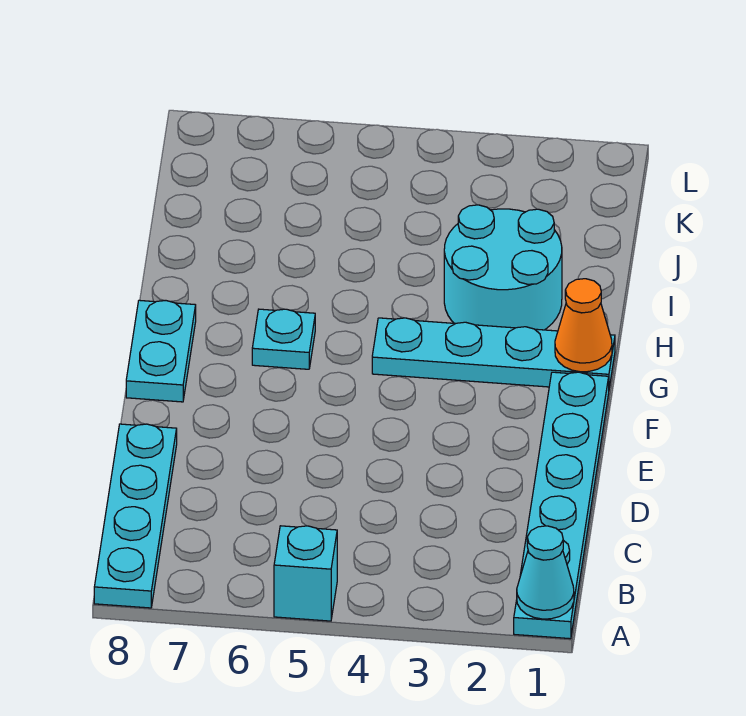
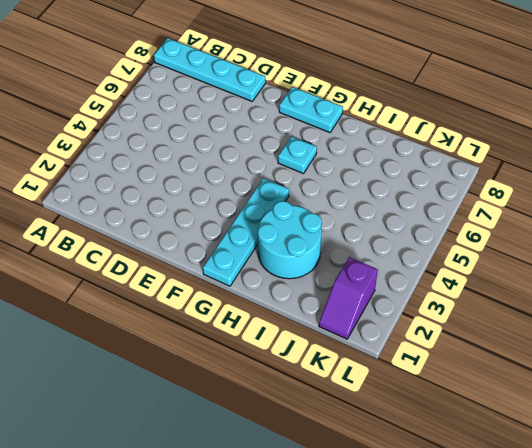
purple slope K1:K2 level 1 top 2 -> none
none -> cyan plate A1:F1 level 1
none -> cyan brick A5 level 1

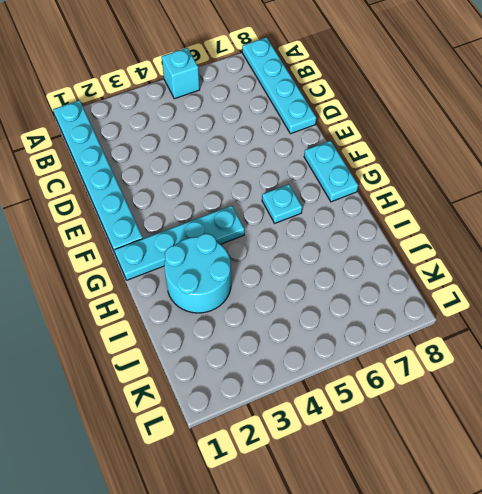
none -> cyan cone A1 level 2
none -> orange cone G1 level 2

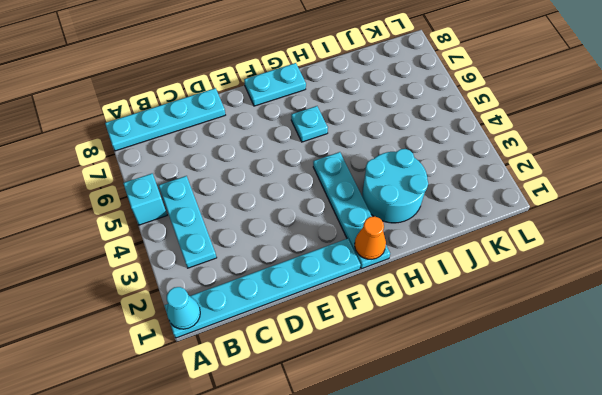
cyan plate B3:B5 level 1 -> none

